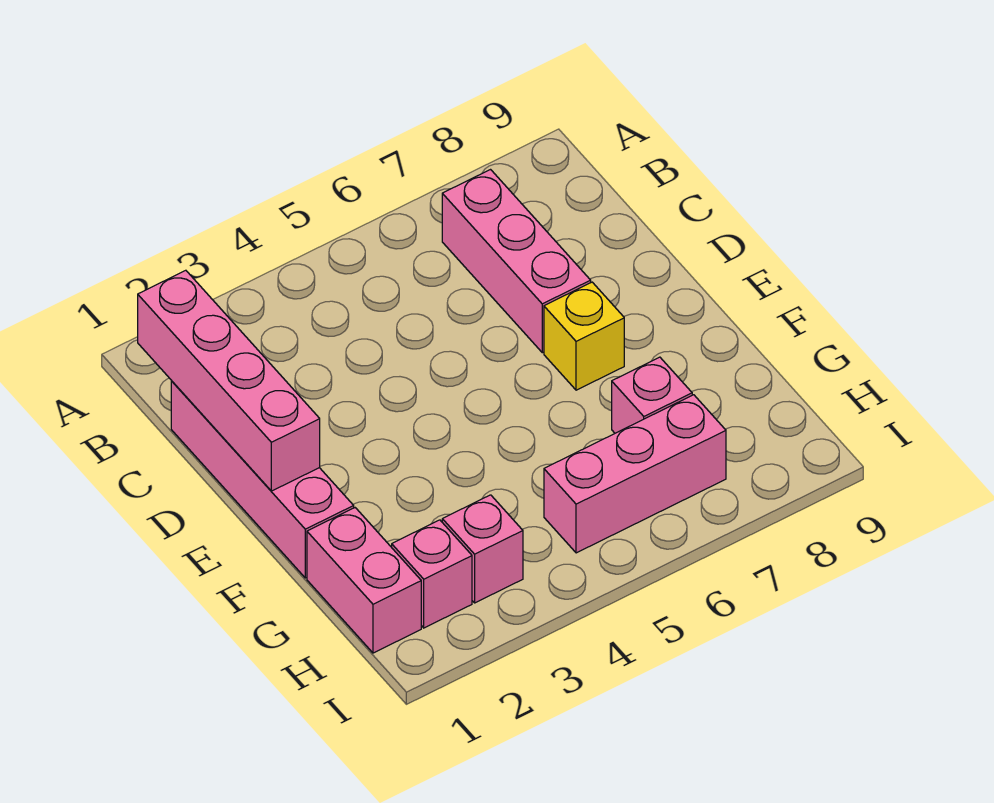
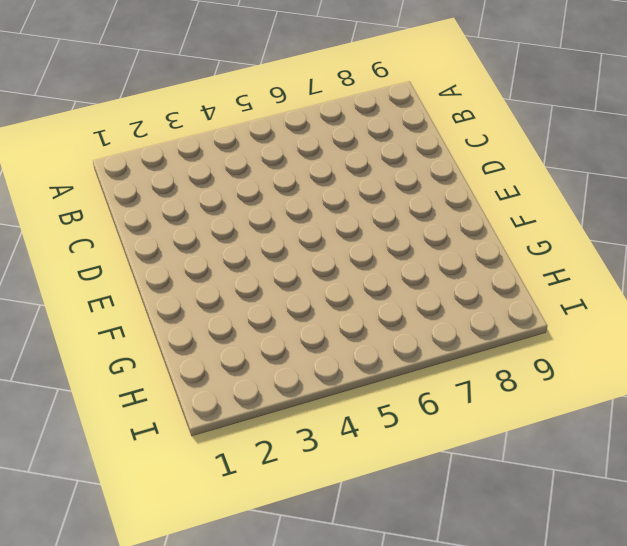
none -> pink brick B7:D7 level 1
none -> pink brick C1:F1 level 1

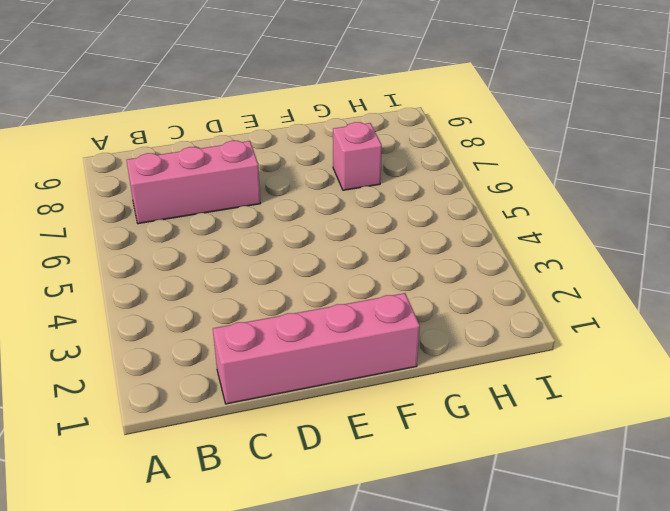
none -> yellow brick E7 level 1
none -> pink brick G1:H1 level 1

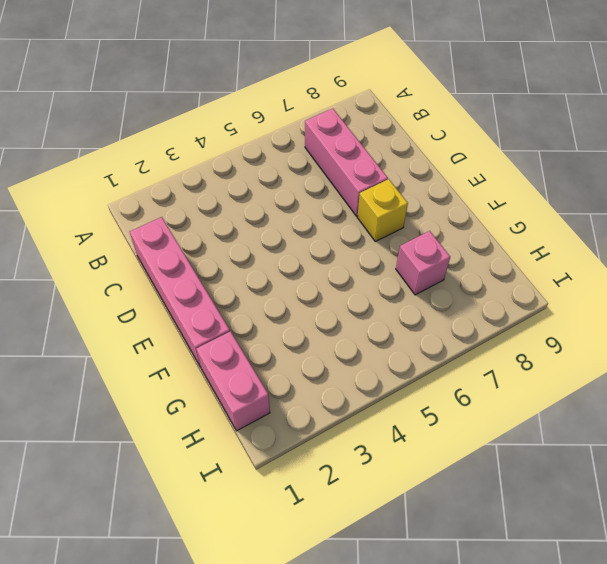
none -> pink brick H2 level 1
none -> pink brick H3 level 1

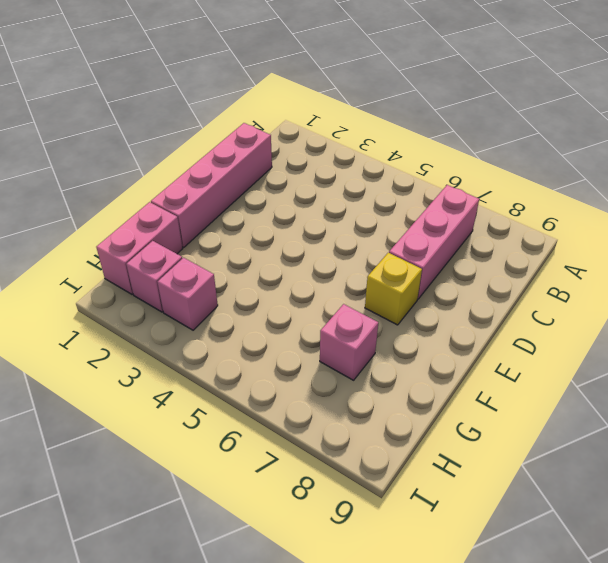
none -> pink brick H5:H7 level 1
none -> pink brick B1:E1 level 2

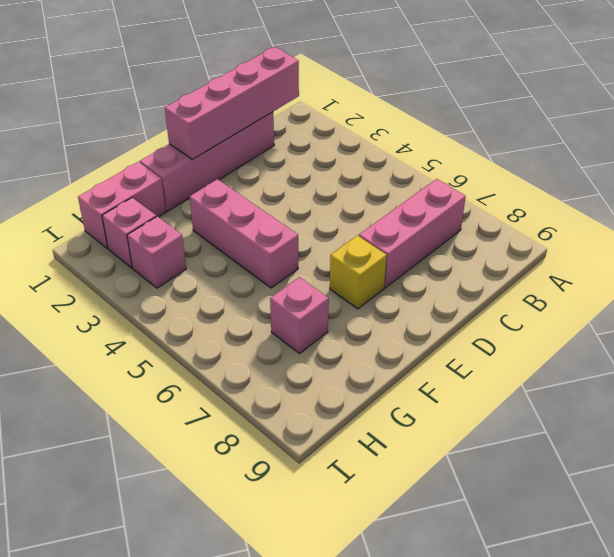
pink brick F3:F5 level 1 -> pink brick H5:H7 level 1

